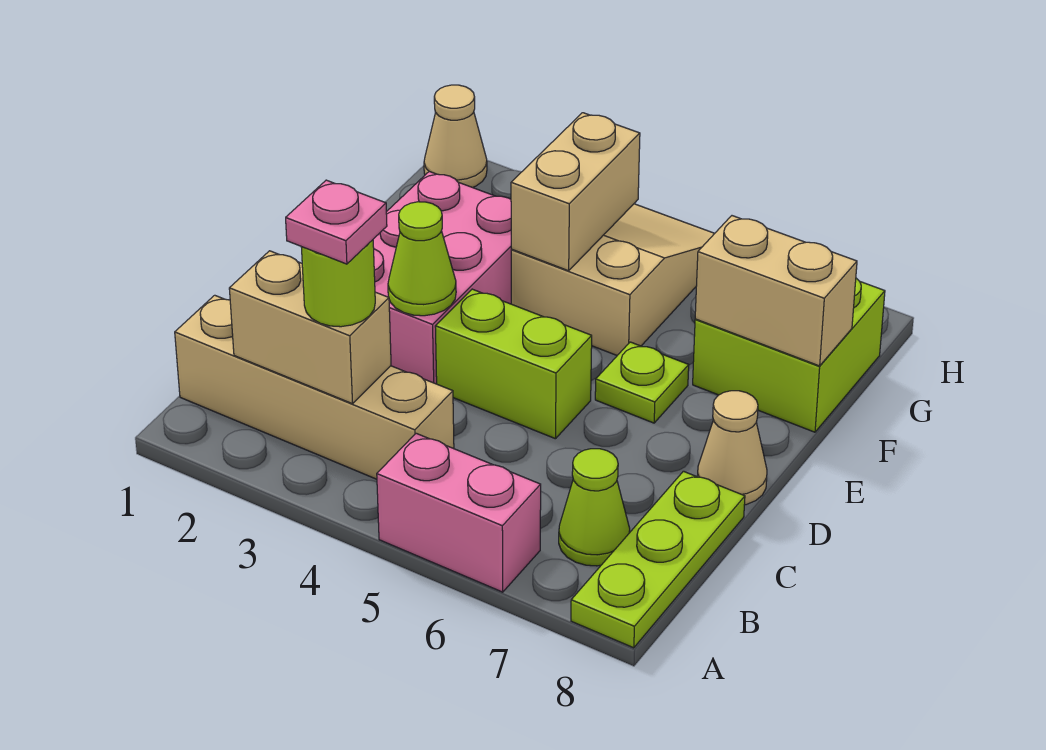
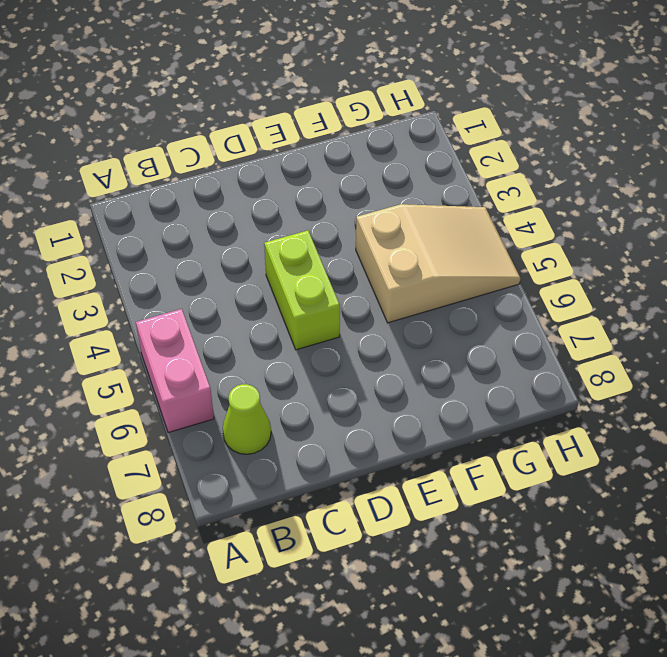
none -> lime plate A8:C8 level 1
none -> tan brick B1:B4 level 1
none -> pink brick D2:F3 level 1

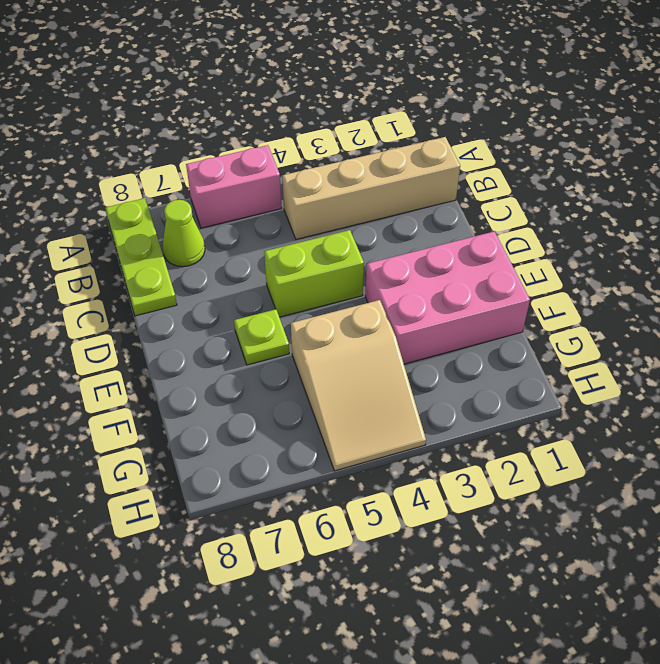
pink brick E1:F3 level 1 -> pink brick D2:F3 level 1
none -> tan cone D8 level 1
none -> lime brick F7:G8 level 1
none -> tan cone H1 level 1

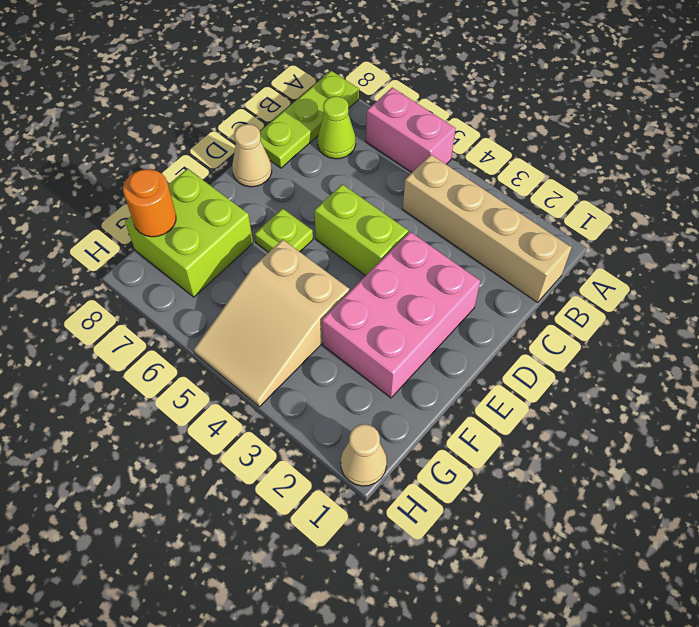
orange round brick G8 level 2 -> none
none -> tan brick B2:B3 level 2
none -> lime cone D3 level 2
none -> tan brick F4:G4 level 2

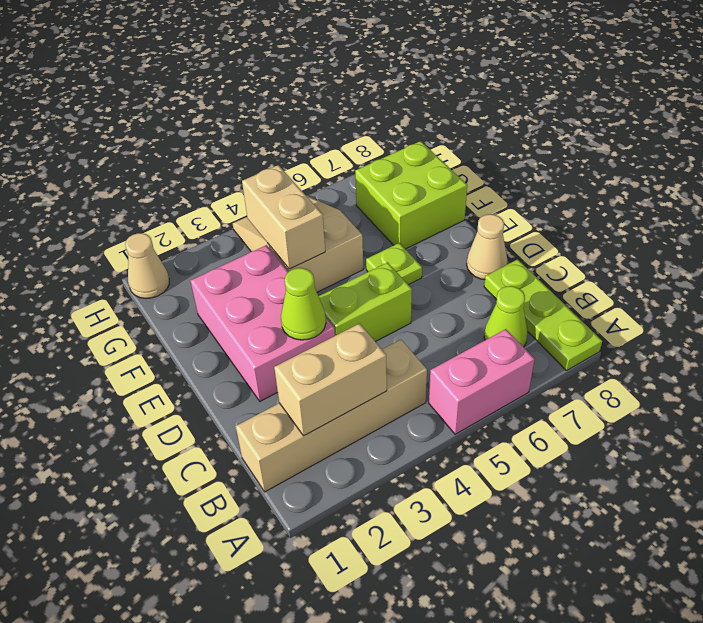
none -> tan brick F7:F8 level 2
none -> lime round brick B3 level 3
none -> pink plate B3 level 4

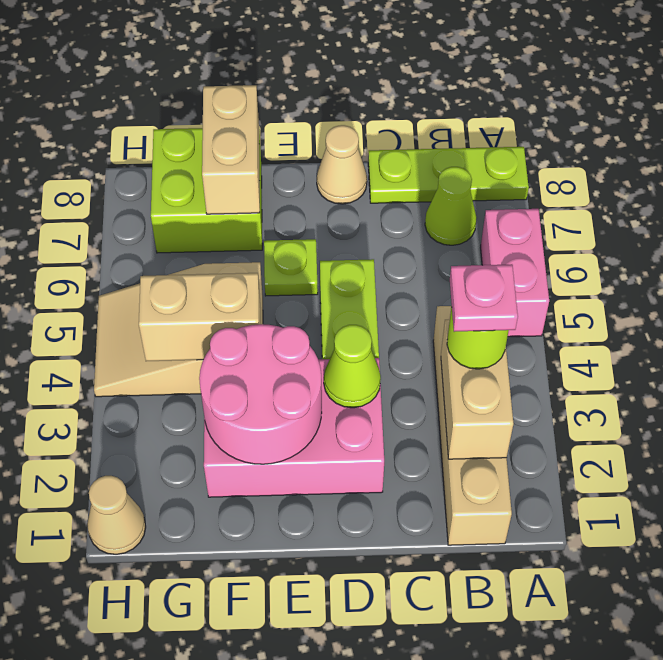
pink round brick E2:F3 level 2 -> none

